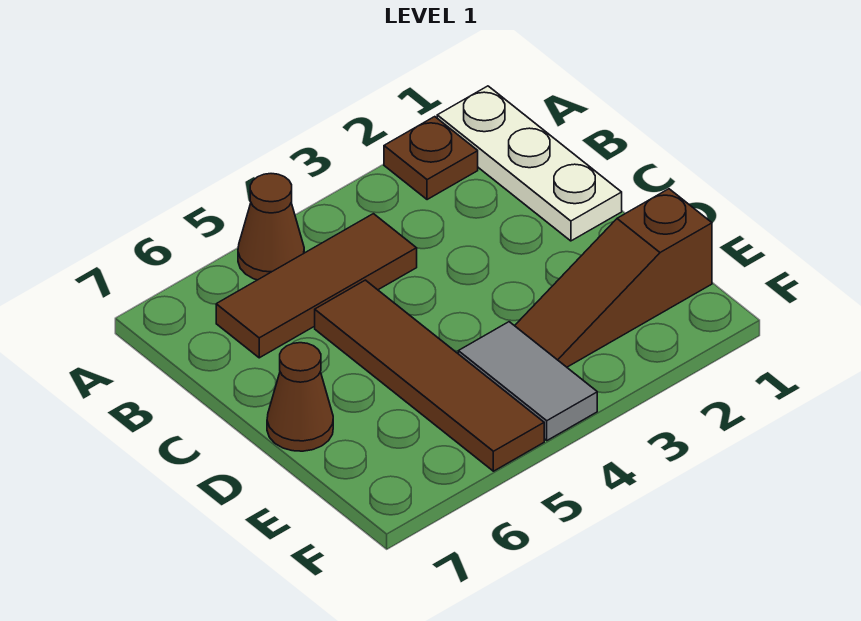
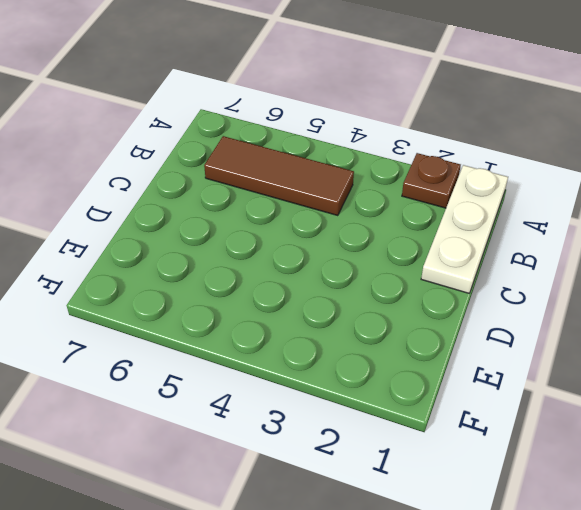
none -> brown cone A5 level 1
none -> brown tile C5:F5 level 1

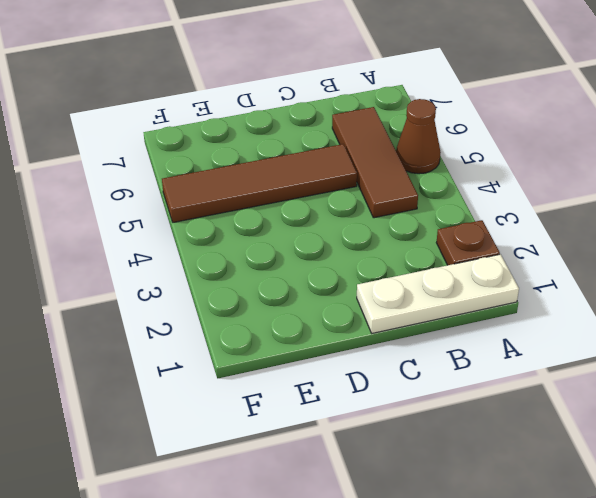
none -> brown cone D7 level 1
none -> brown slope E1:E3 level 1 top 1

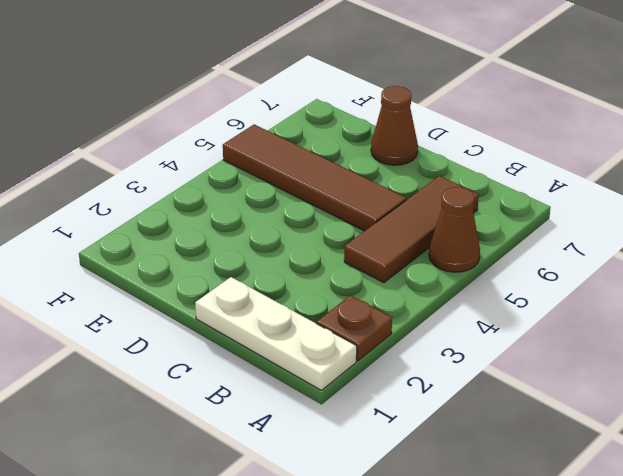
none -> brown slope E1:E3 level 1 top 1
none -> grey tile E4:F4 level 1

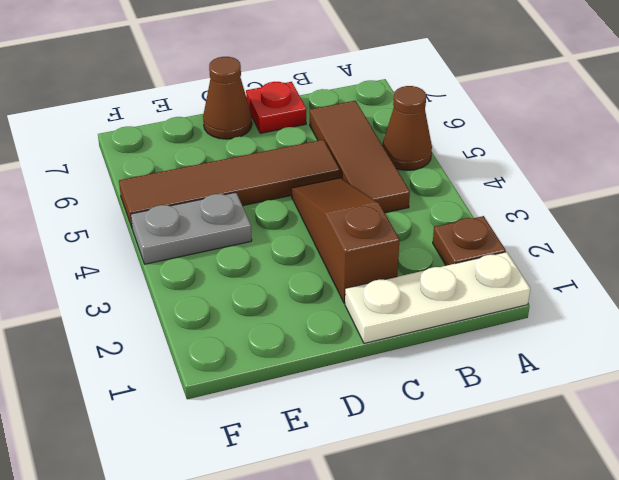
brown slope C2:C4 level 1 top 2 -> brown slope E1:E3 level 1 top 1
red plate C7 level 1 -> none
grey plate E4:F4 level 1 -> grey tile E4:F4 level 1

